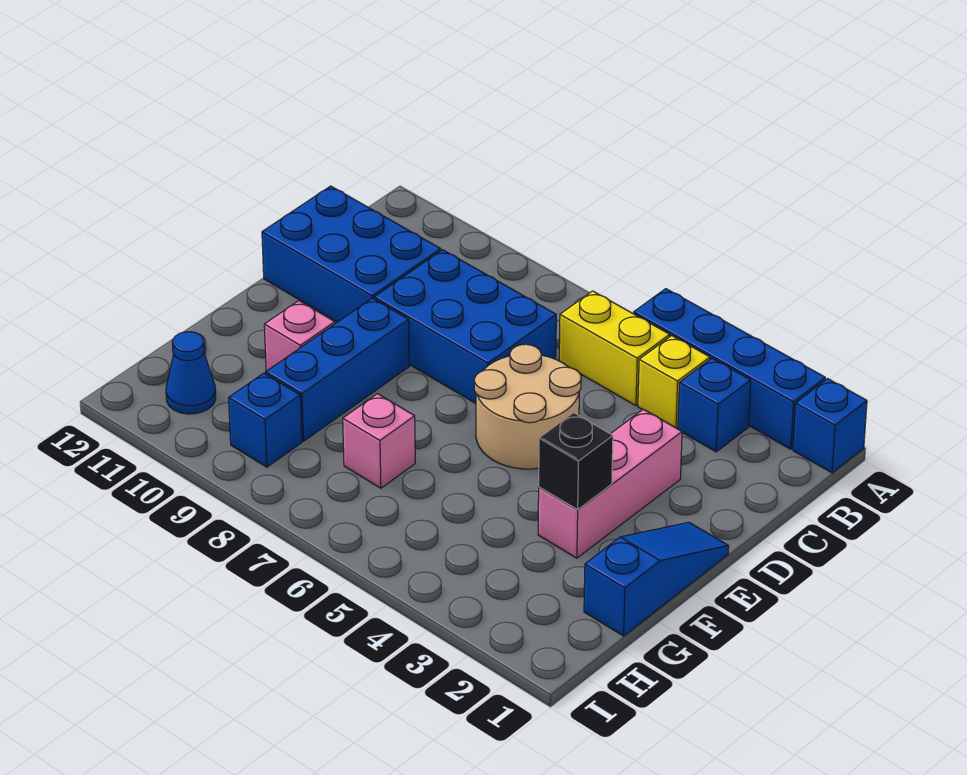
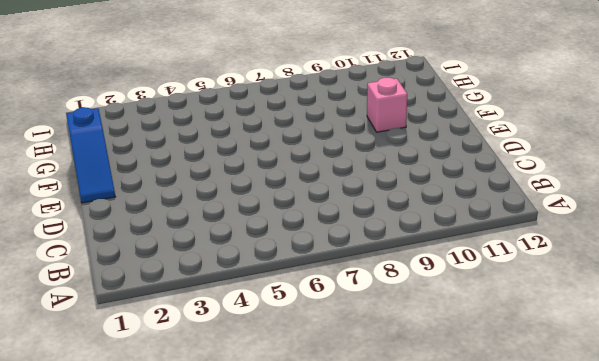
none -> blue brick A1 level 1
none -> blue brick A2:A5 level 1
none -> blue brick B3 level 1

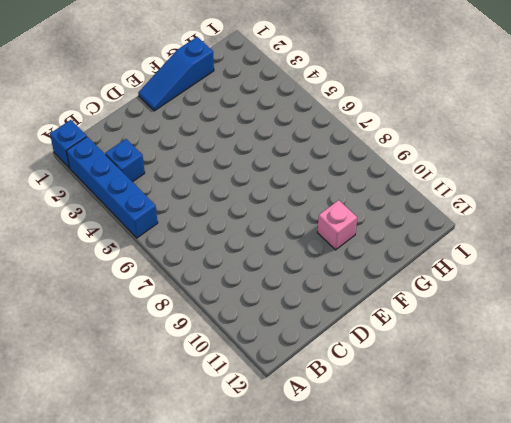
none -> yellow brick B4 level 1
none -> yellow brick B5:B6 level 1
none -> blue brick C7:D9 level 1

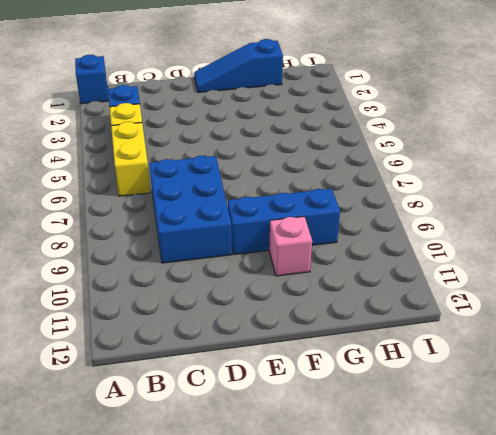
none -> blue brick A2:A5 level 1
none -> blue brick C10:D12 level 1
none -> pink brick D3:F3 level 1

